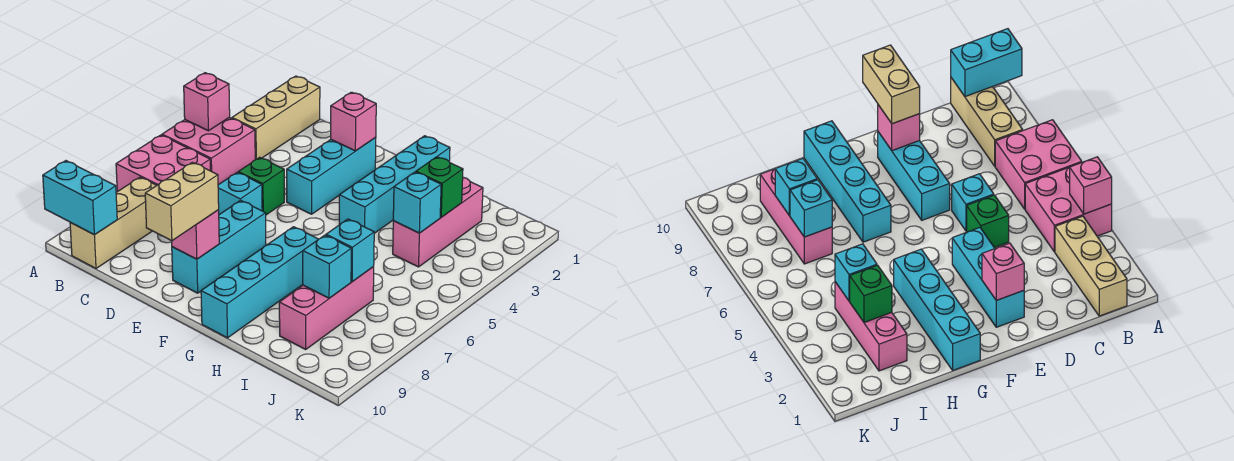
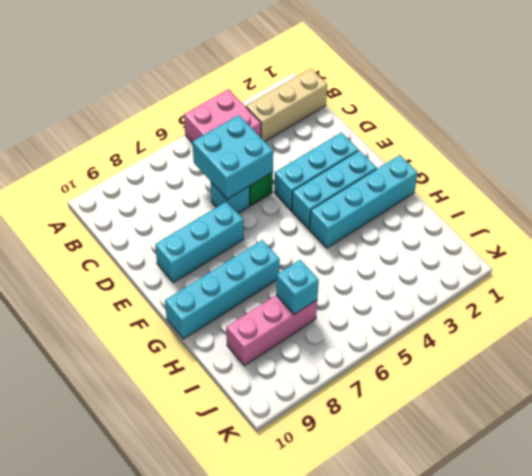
cyan brick C5:D6 level 2 -> none
cyan brick F2:F4 level 1 -> none
none -> pink brick A6:B7 level 1
none -> tan brick B8:B10 level 1
none -> pink brick I2:I4 level 1

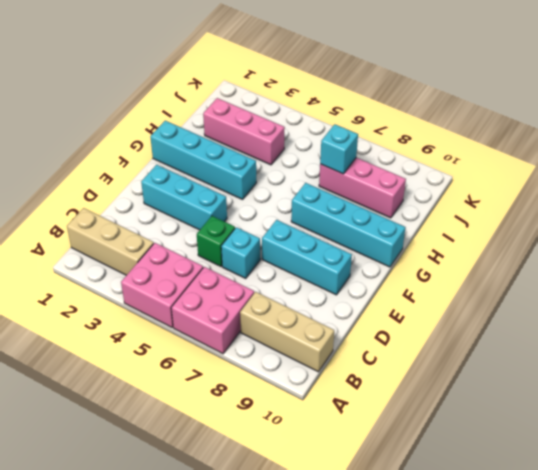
none -> pink brick A4 level 2
none -> cyan brick A10:B10 level 2
none -> pink brick E2 level 2

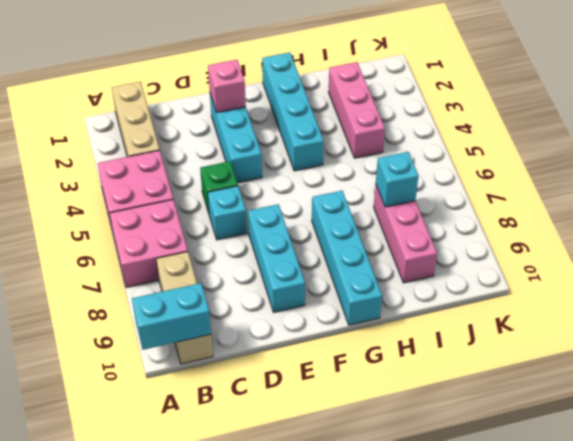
none -> pink brick A4 level 2
none -> pink brick E9 level 2
none -> green brick I3 level 2

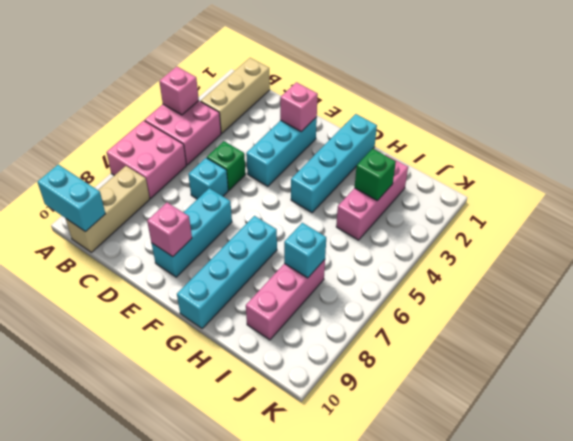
none -> cyan brick I4 level 2
none -> cyan brick I8 level 2
none -> tan brick E9:E10 level 3

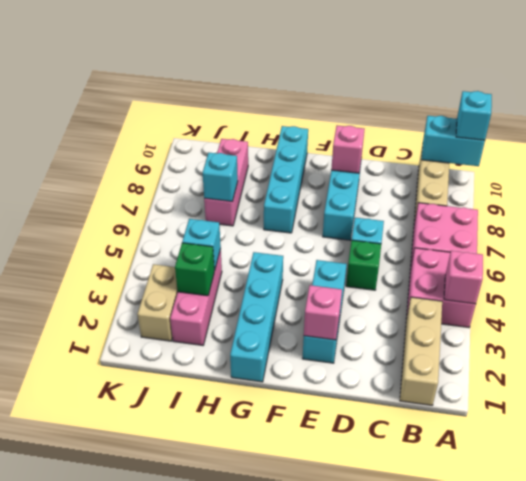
cyan brick A10 level 3 -> cyan brick I8 level 2
tan brick J2:J3 level 1 -> tan brick E9:E10 level 3

